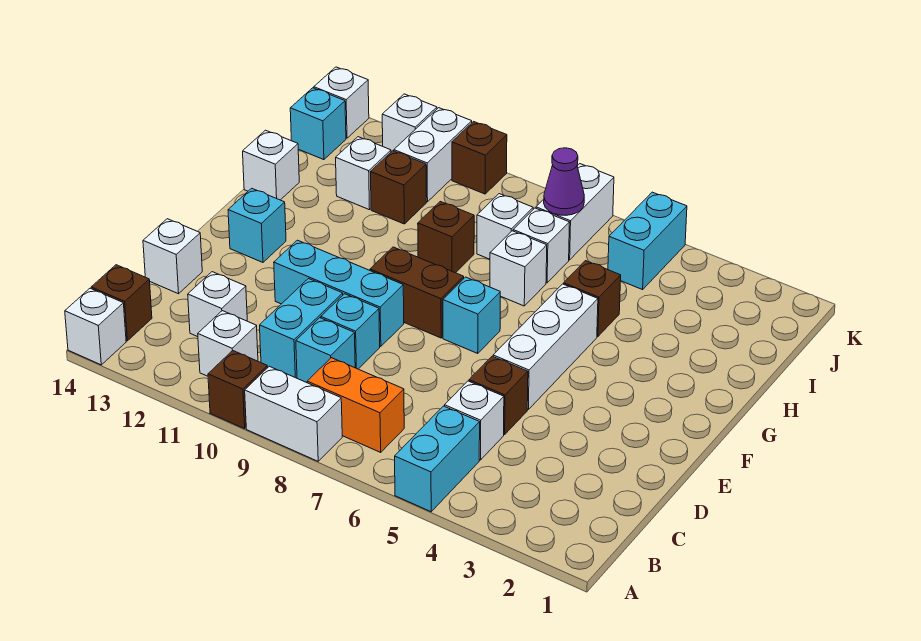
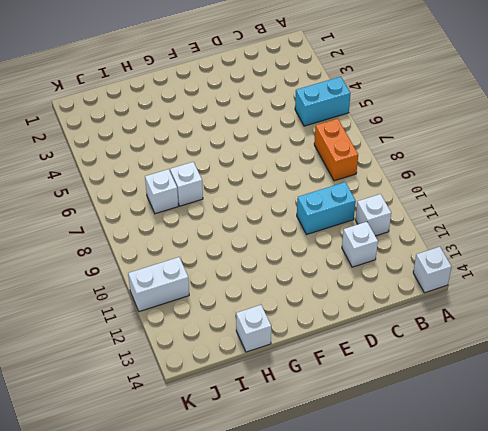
none -> white brick A8:A9 level 1
none -> brown brick A10 level 1
none -> brown brick B14 level 1
none -> white brick C5 level 1

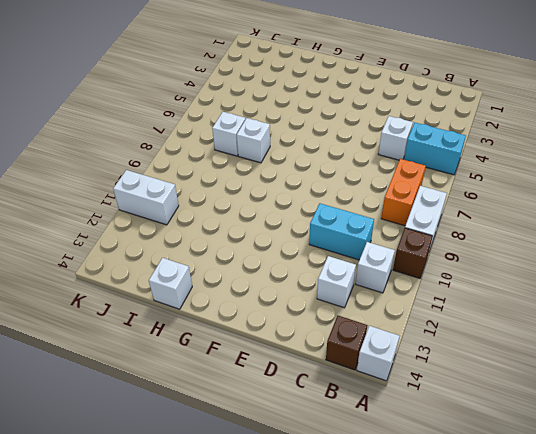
none -> cyan brick C9 level 1
none -> brown brick D5 level 1
none -> cyan brick D9 level 1
none -> white brick D14 level 1

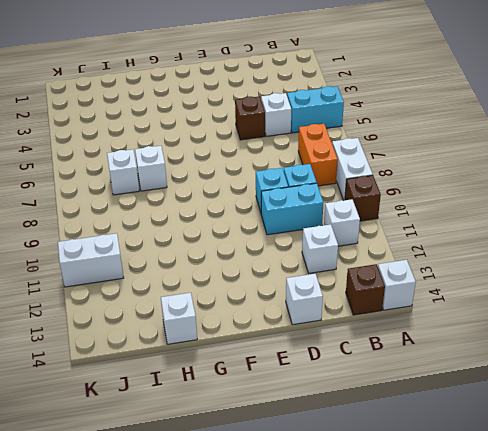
none -> white brick E5:G5 level 1
none -> cyan brick E9:E11 level 1
none -> cyan brick F7 level 1
none -> brown brick F8:F9 level 1

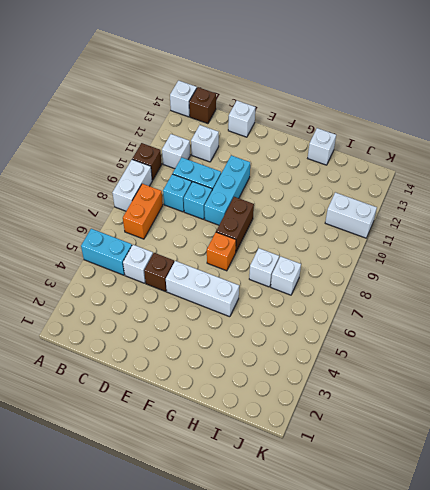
orange brick F7 level 1 -> cyan brick F7 level 1
none -> cyan brick F13 level 1
none -> brown brick H5 level 1
none -> brown brick H9 level 1
none -> white brick I8 level 1

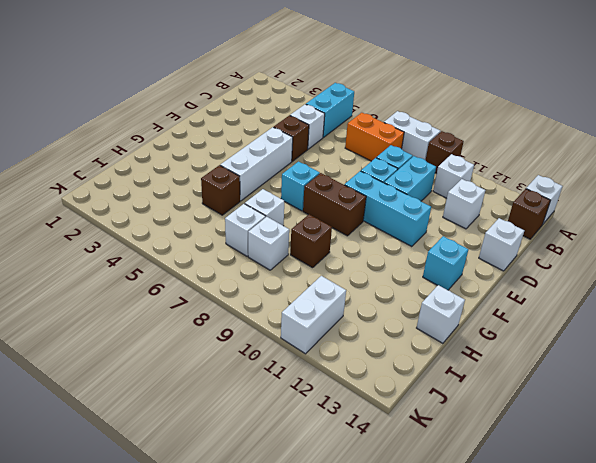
none -> brown brick I11 level 1
none -> white brick I12 level 1
none -> cyan brick J5:K5 level 1
none -> white brick J7:K7 level 1

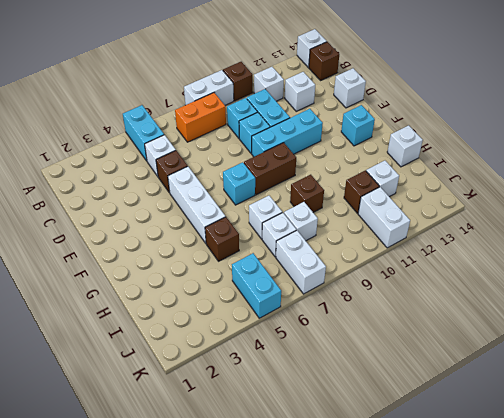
none -> cyan brick J14 level 1
none -> brown brick K10 level 1
none -> white brick K12 level 1
none -> white brick K14 level 1

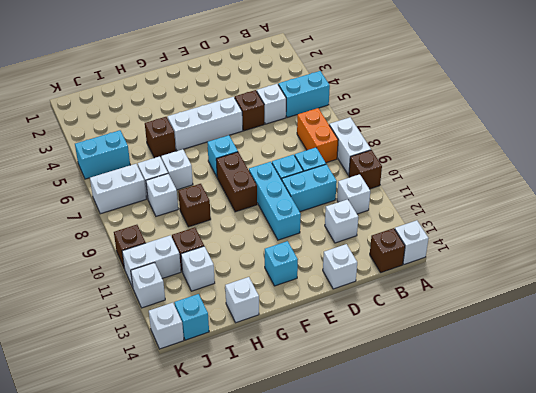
none -> purple cone J7 level 2

